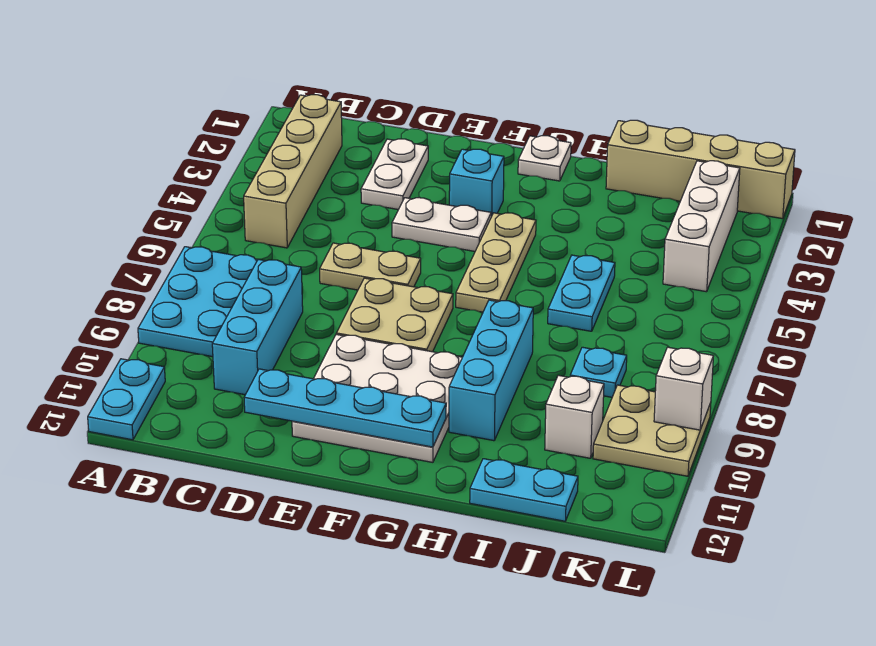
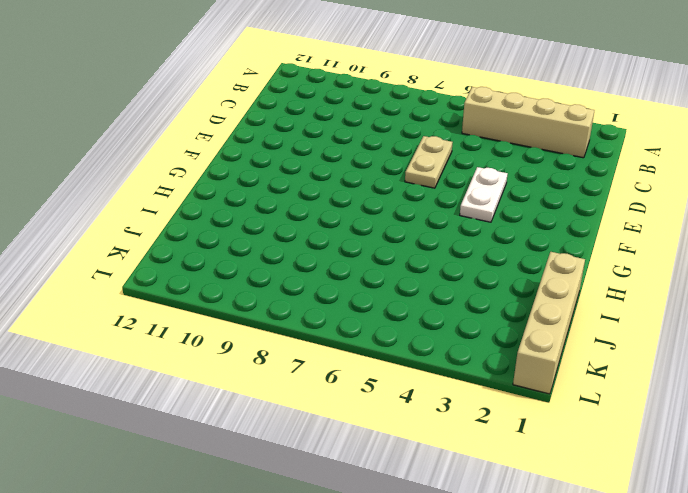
none -> cyan plate A7:B9 level 1
none -> cyan plate A11:A12 level 1
none -> cyan brick C8:C10 level 1

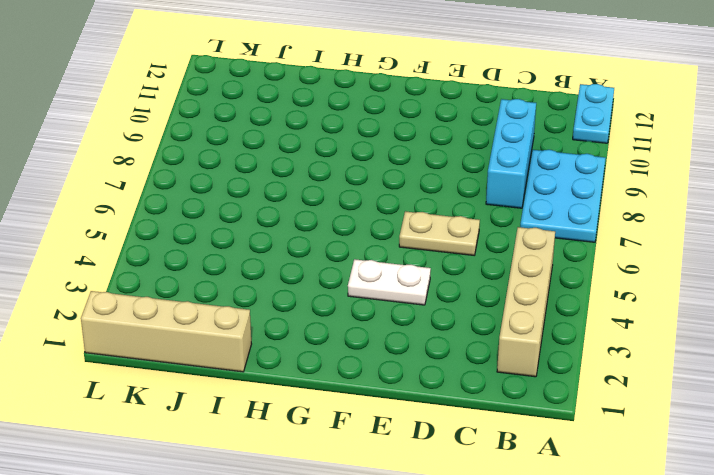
none -> white plate D2:D3 level 1
none -> tan plate E7:F8 level 1
none -> white plate E9:G11 level 1

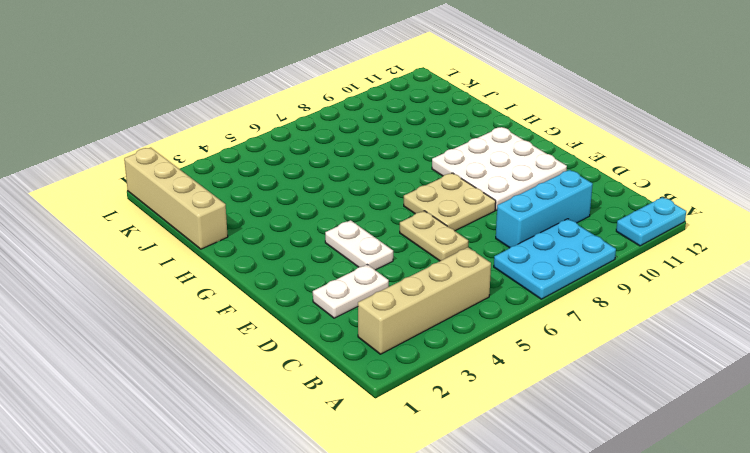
none -> cyan brick F3 level 1
none -> white plate G1 level 1
none -> tan plate G4:G6 level 1

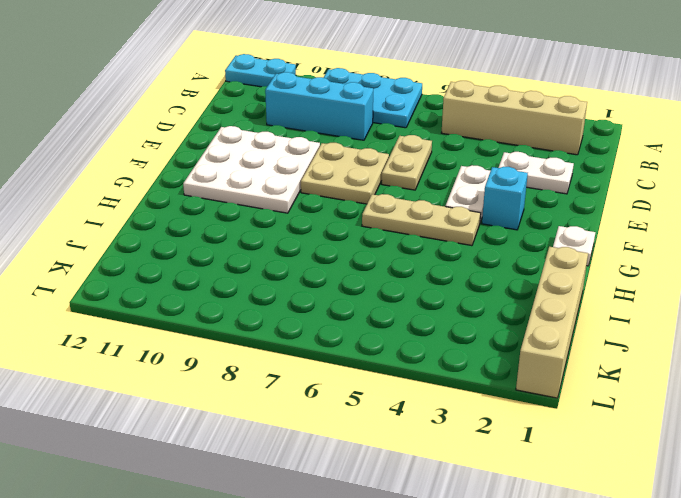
none -> cyan brick H8:H10 level 1
none -> cyan plate I5:I6 level 1
none -> cyan plate I12:J12 level 1

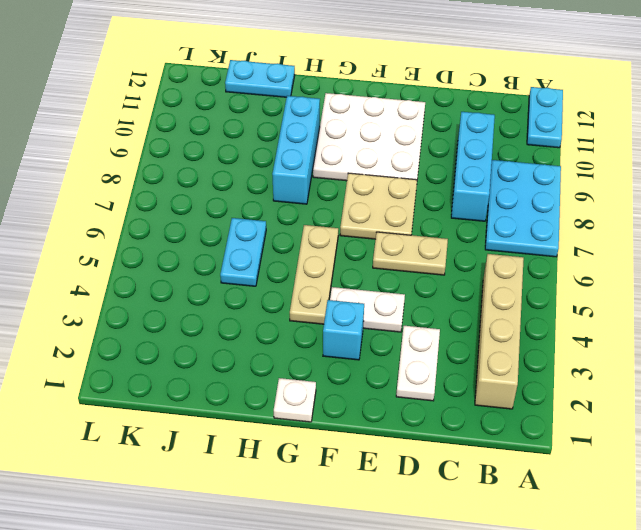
none -> tan brick I1:L1 level 1
none -> cyan plate J8 level 1
none -> white brick J10 level 1

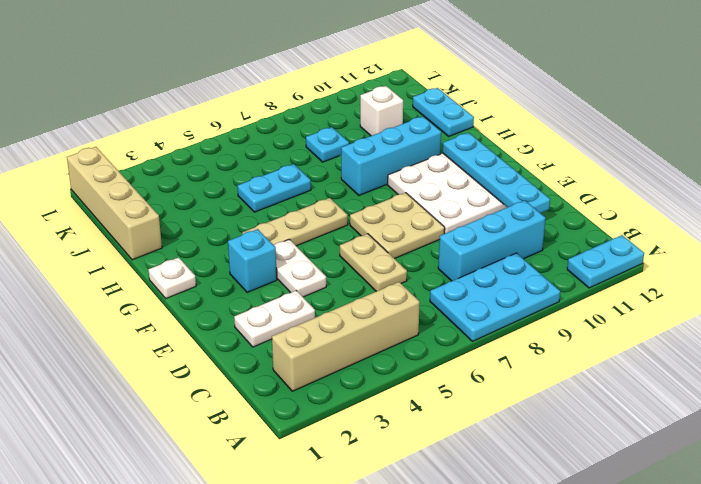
none -> white brick K2:K4 level 1
none -> tan plate K9:L10 level 1
none -> white brick L9 level 2

